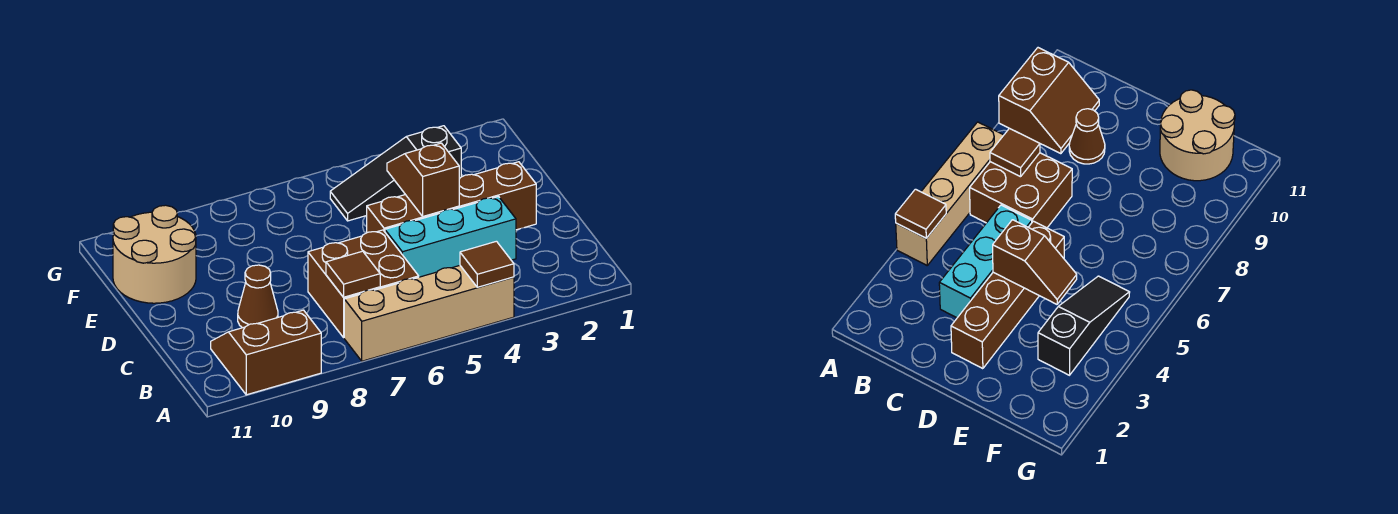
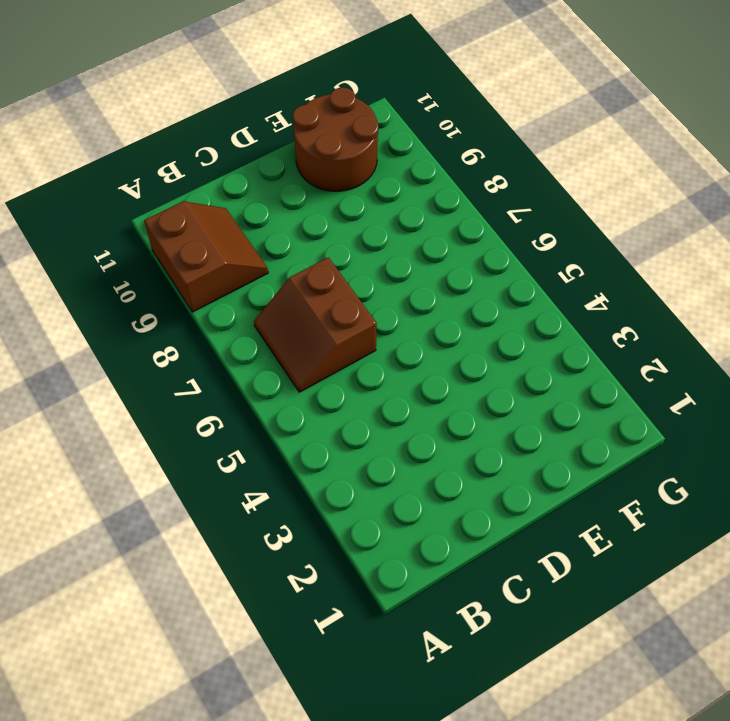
brown slope B6:C7 level 1 top C -> brown brick B6:C7 level 1
brown round brick E10:F11 level 1 -> tan round brick E10:F11 level 1
none -> tan brick A4:A7 level 1
none -> cyan brick C3:C5 level 1

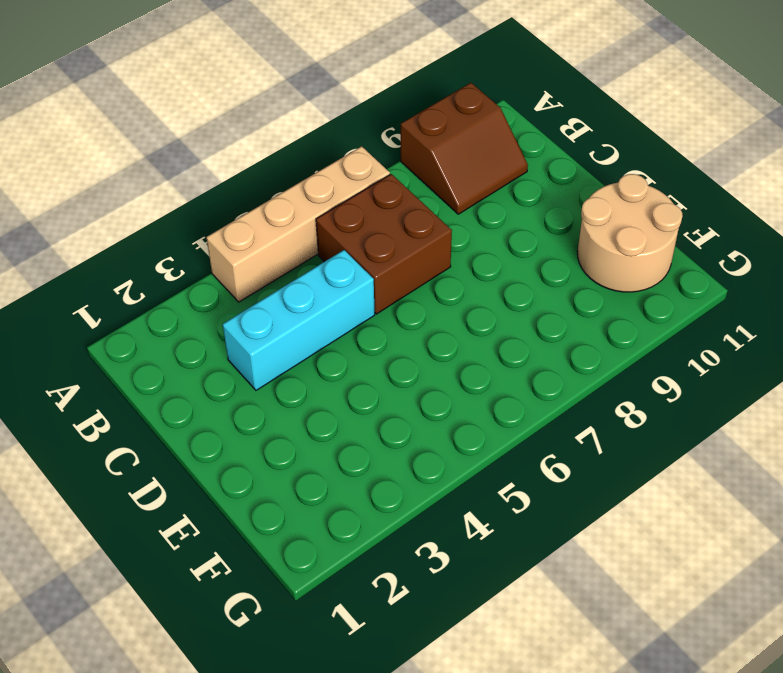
none -> brown cone C9 level 1
none -> brown brick D2:D5 level 1

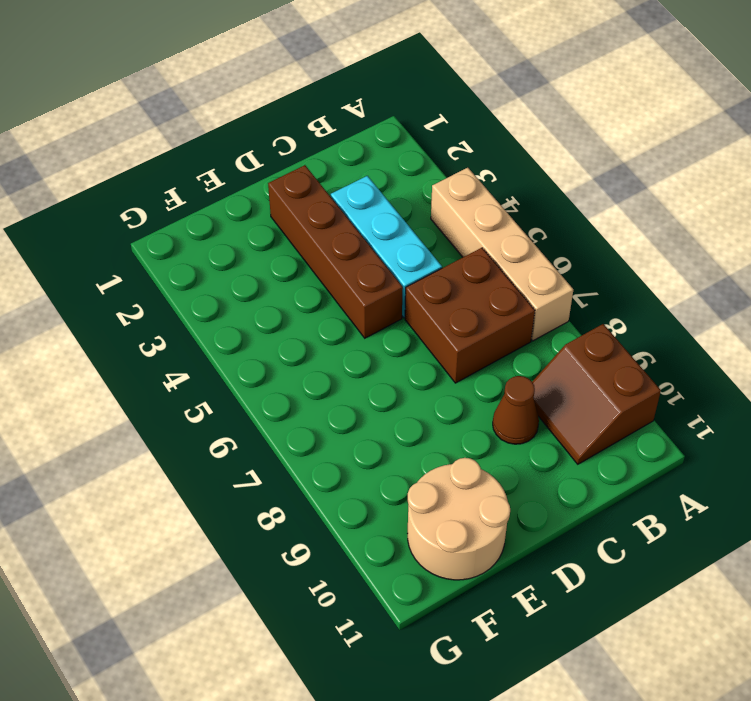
none -> black slope F3:F5 level 1 top 3
none -> brown tile A4 level 2

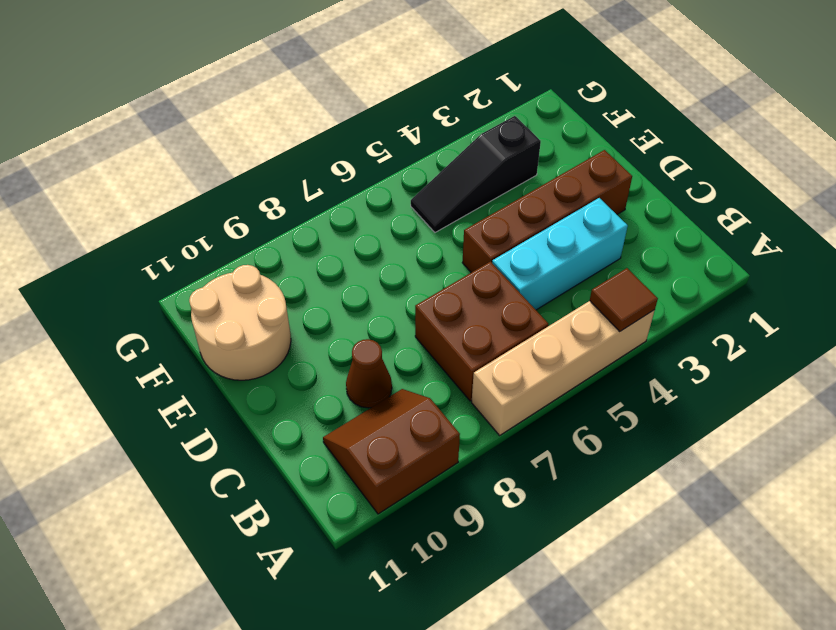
none -> brown tile B7 level 2
none -> brown slope D4:E4 level 2 top D

